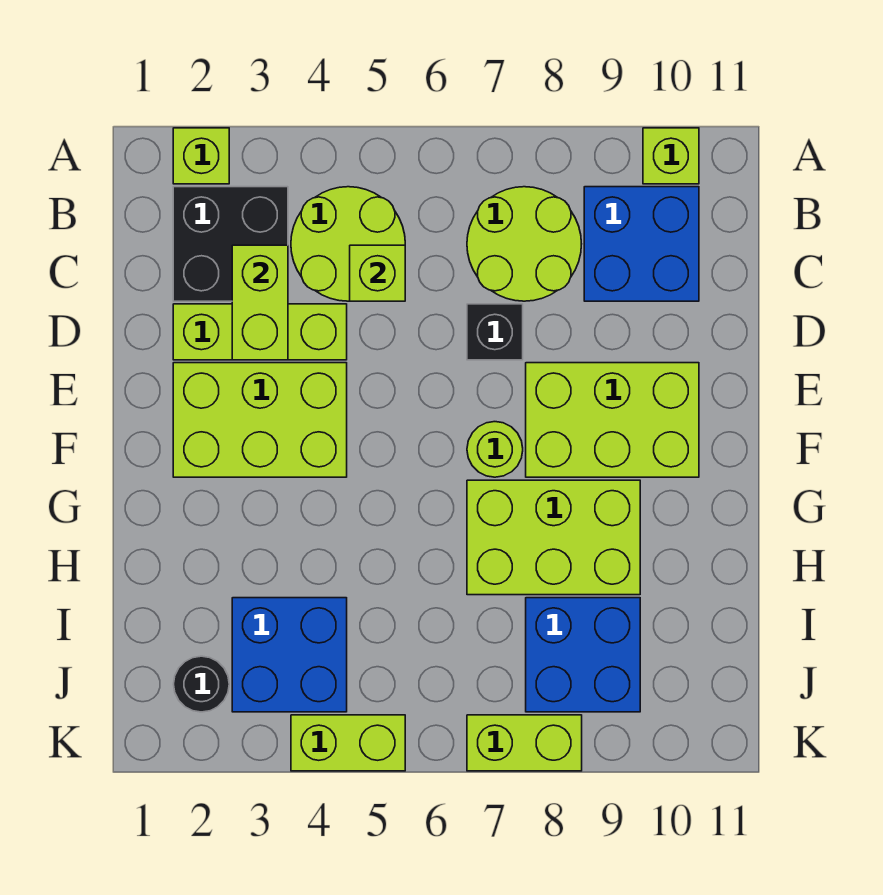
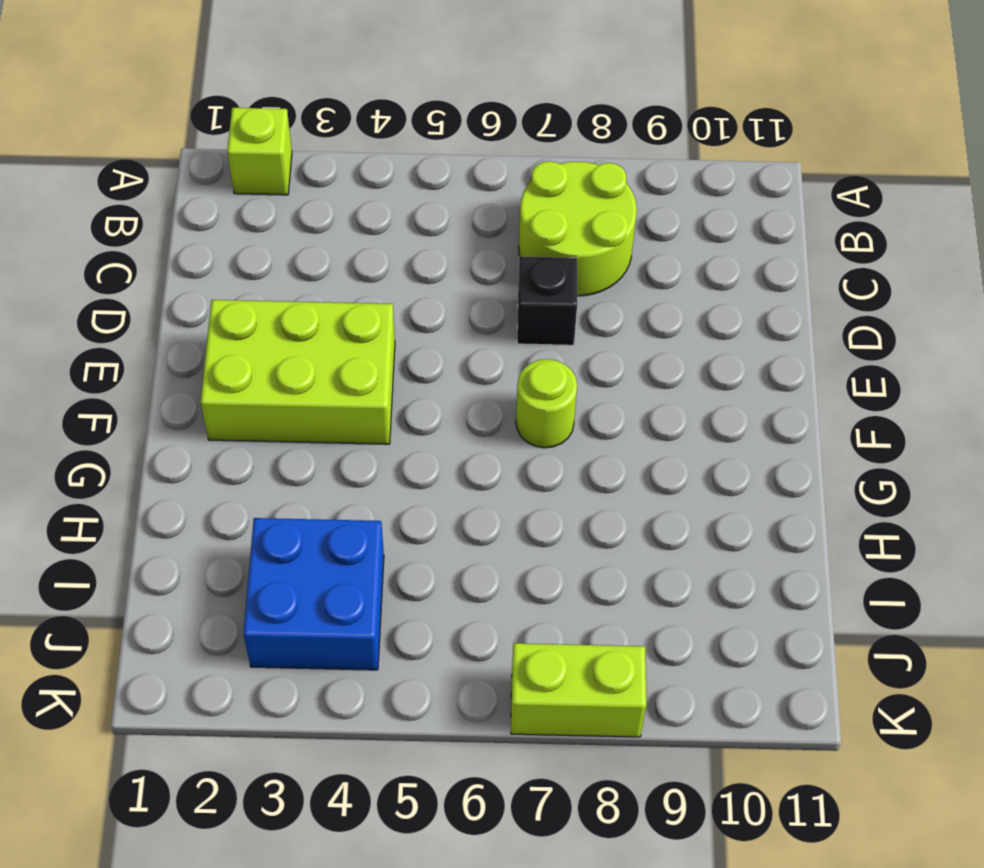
none -> lime brick A10 level 1
none -> black brick B2:C3 level 1
none -> lime round brick B4:C5 level 1

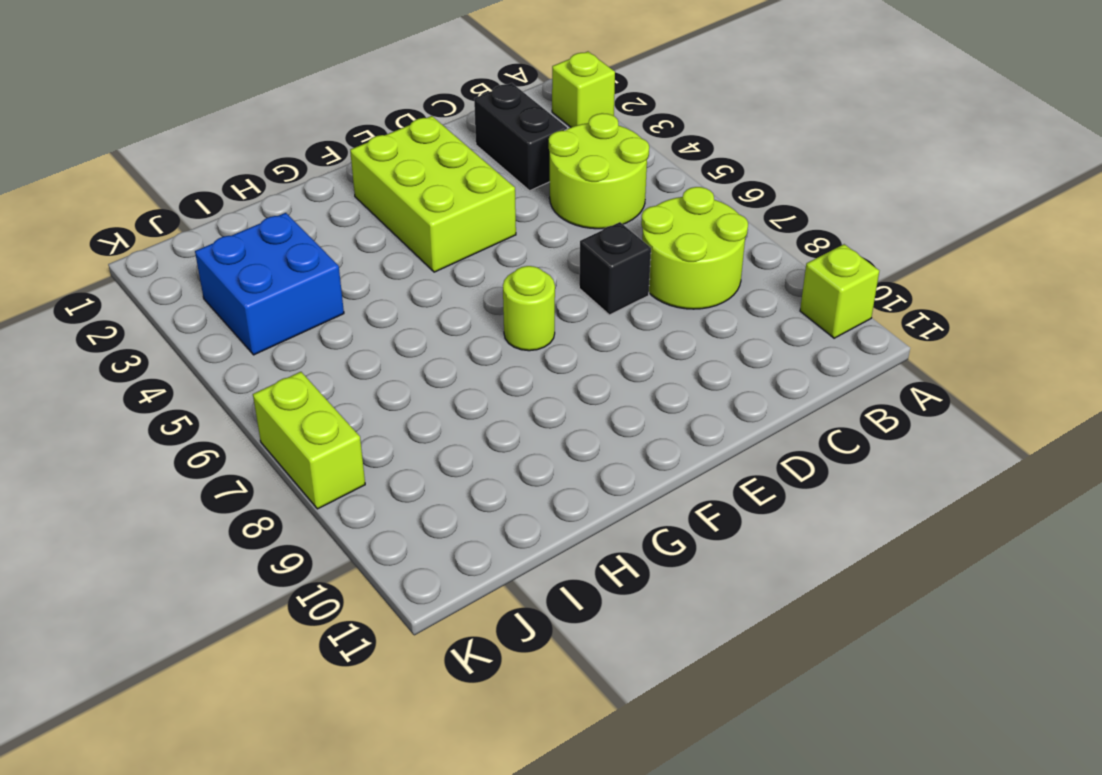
black brick C2:C3 level 1 -> black brick B2:C3 level 1
none -> blue brick B9:C10 level 1
none -> lime brick D2:D4 level 1
none -> lime brick E8:F10 level 1

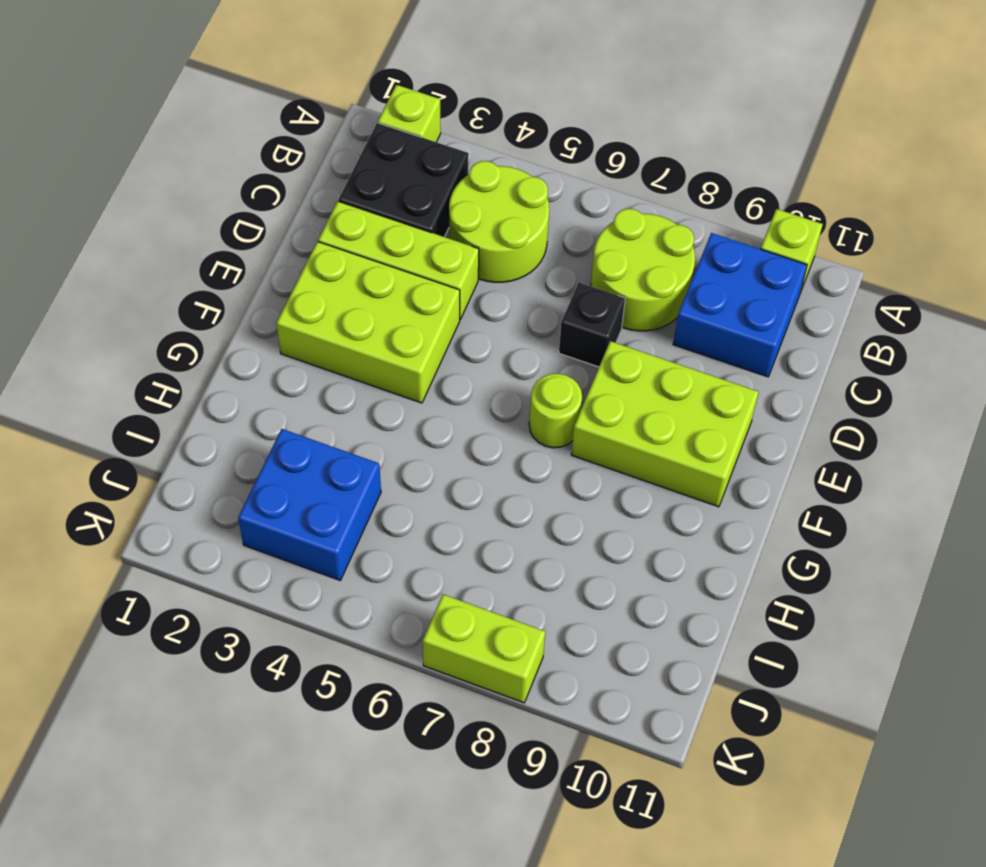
none -> lime brick G7:H9 level 1
none -> blue brick I8:J9 level 1
none -> black round brick J2 level 1

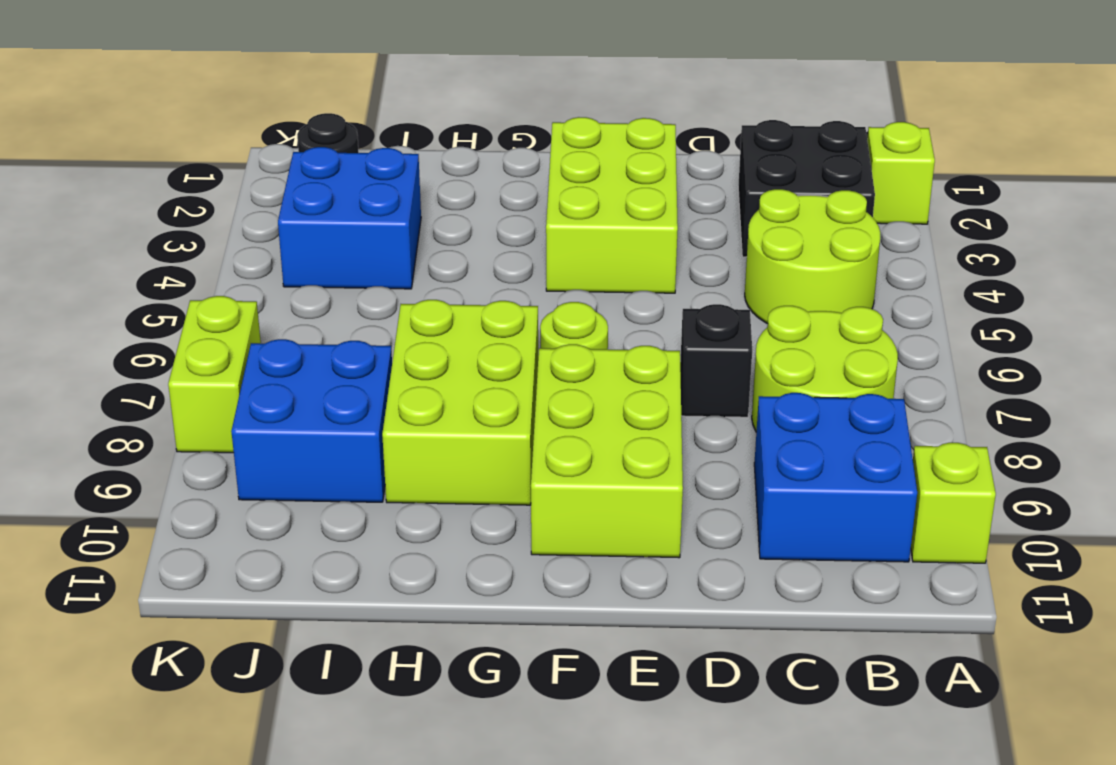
none -> lime brick D2:D4 level 1
none -> lime brick K4:K5 level 1
none -> lime brick C3:D3 level 2

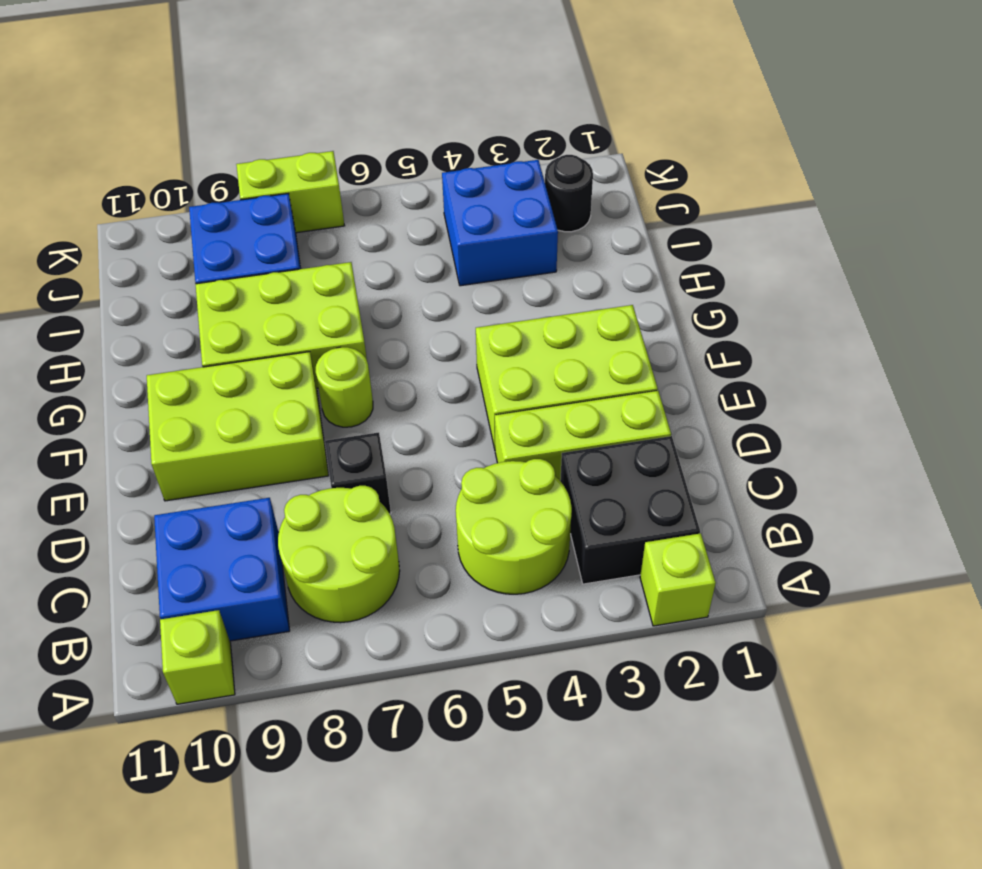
none -> lime brick K4:K5 level 1
none -> lime brick C3:D3 level 2
none -> lime brick C5 level 2

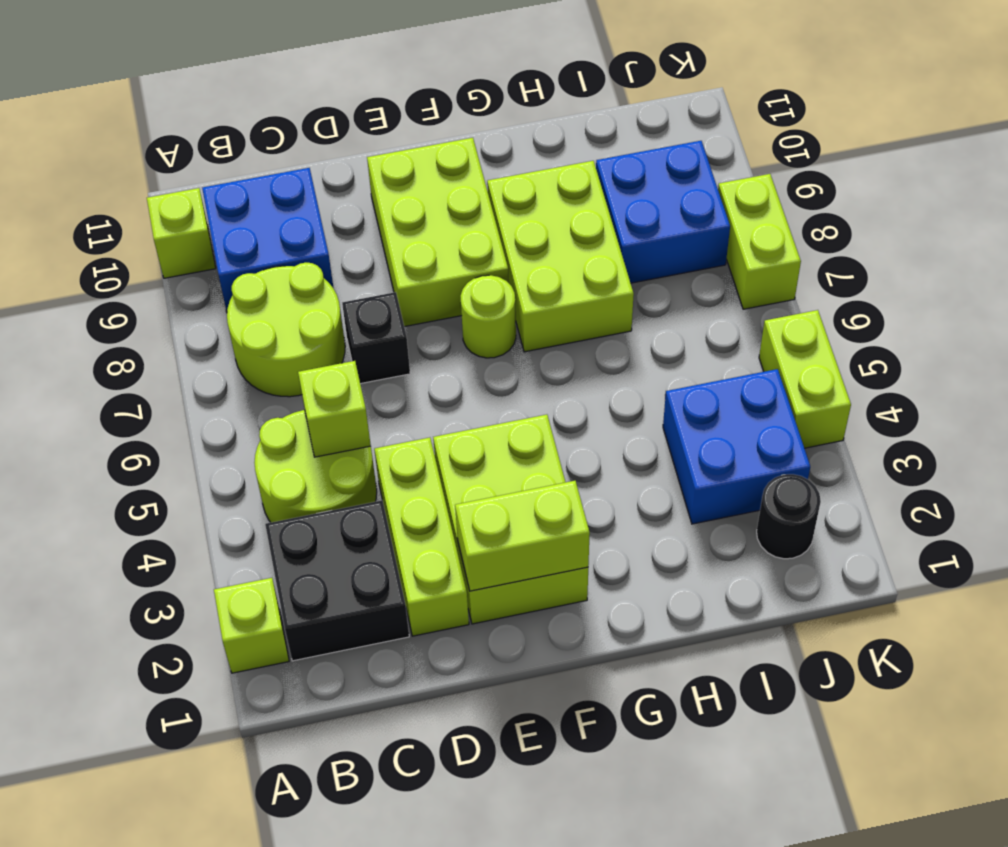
lime brick E2:F2 level 2 -> lime brick C3:D3 level 2

